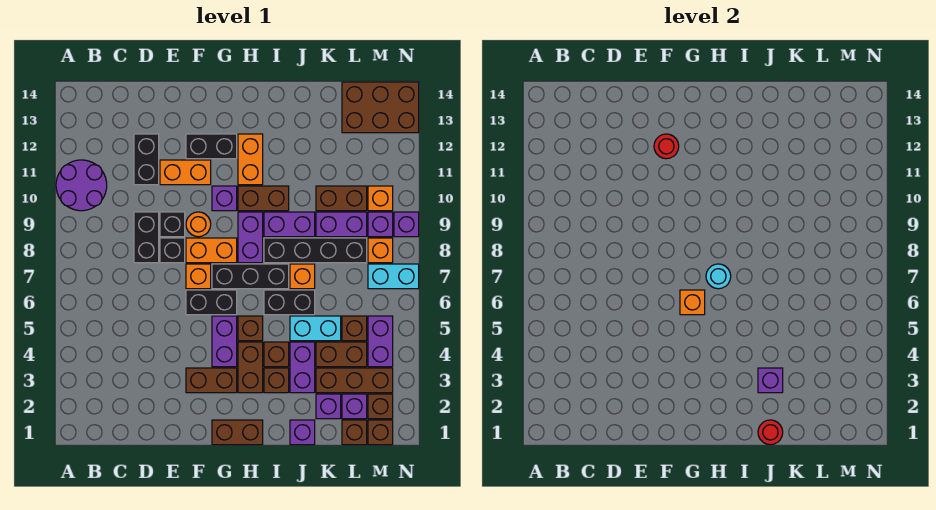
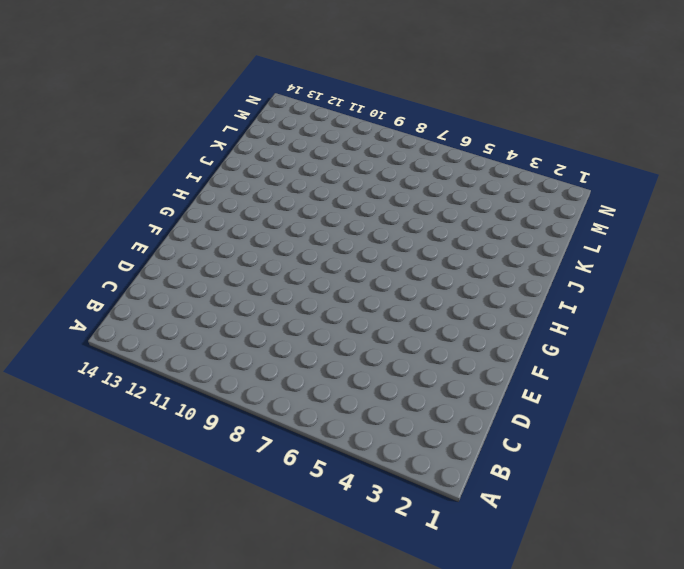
none -> purple round brick A10:B11 level 1
none -> black brick D8:D9 level 1
none -> black brick D11:D12 level 1
none -> black brick E8 level 1

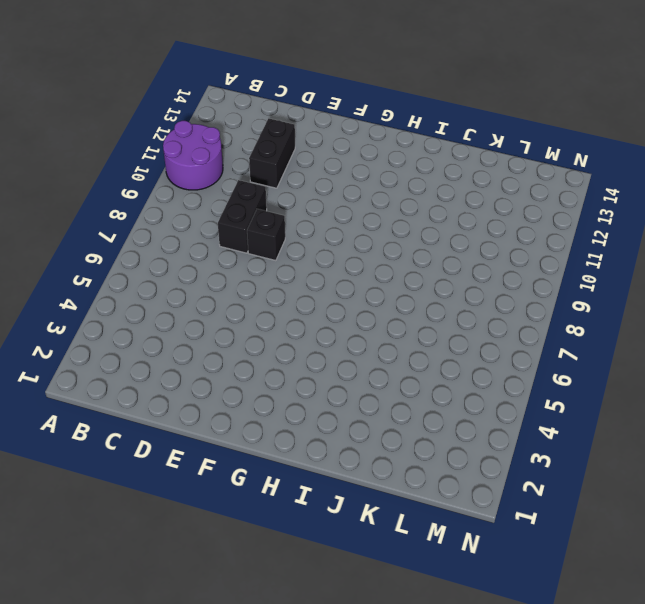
none -> black brick E9 level 1
none -> orange brick E11:F11 level 1
none -> brown brick F3:G3 level 1
none -> black brick F6:G6 level 1

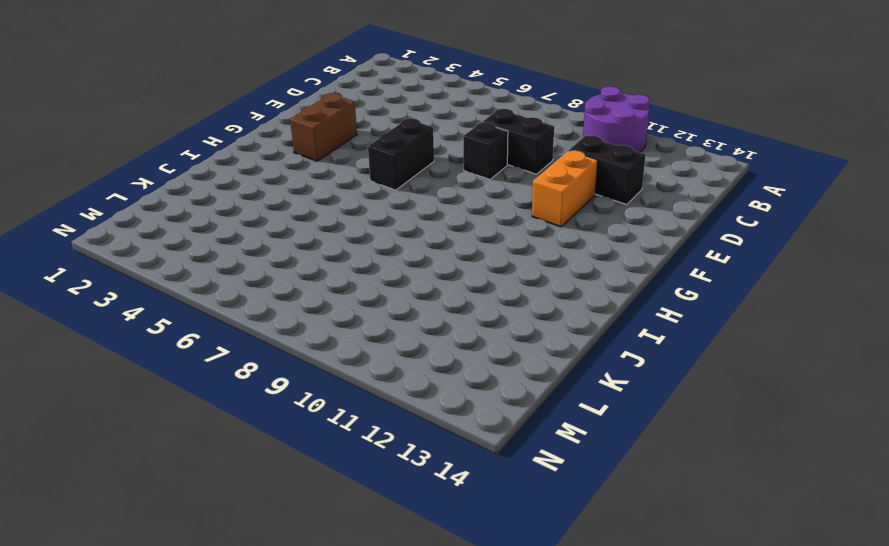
none -> black brick E9 level 1
none -> orange brick F7 level 1
none -> orange brick F8:G8 level 1
none -> orange round brick F9 level 1

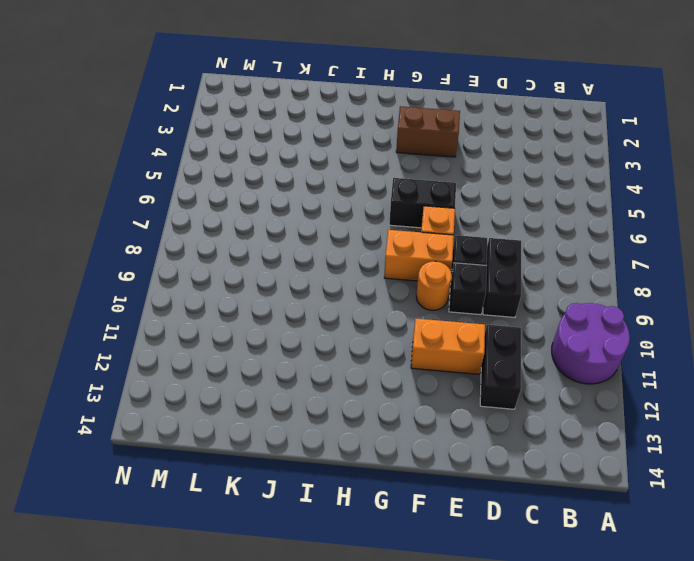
none -> black brick F12:G12 level 1
none -> brown brick G1:H1 level 1
none -> purple brick G4:G5 level 1
none -> black brick G7:I7 level 1

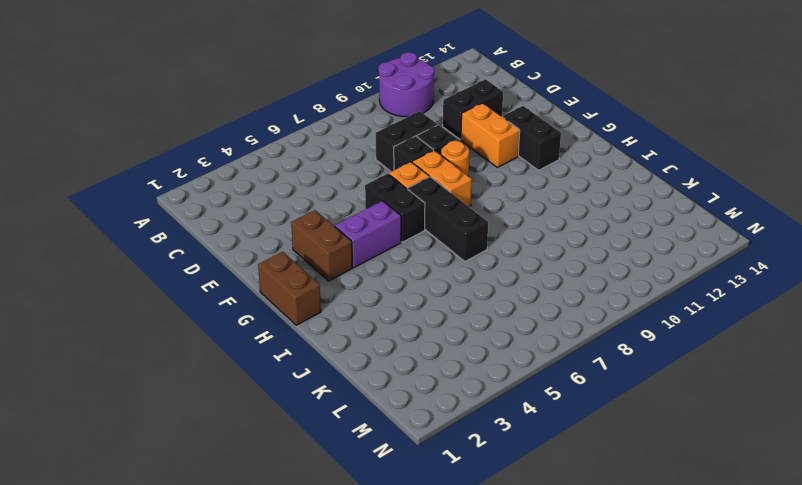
none -> purple brick G10 level 1
none -> brown brick H3:H4 level 1
none -> brown brick H5 level 1
none -> purple brick H8:H9 level 1

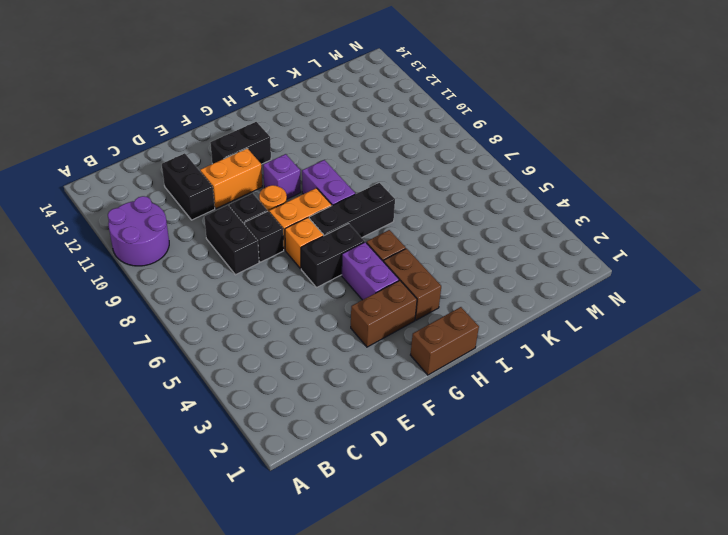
none -> brown brick H10:I10 level 1
none -> orange brick H11:H12 level 1
none -> brown brick I3 level 1
none -> brown brick I4 level 1

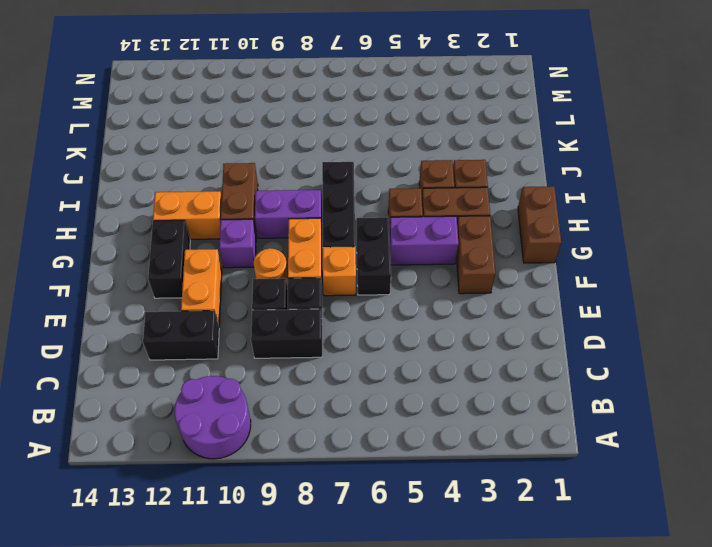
none -> black brick I6:J6 level 1
none -> black brick I8:L8 level 1
none -> purple brick I9:J9 level 1
none -> purple brick J1 level 1

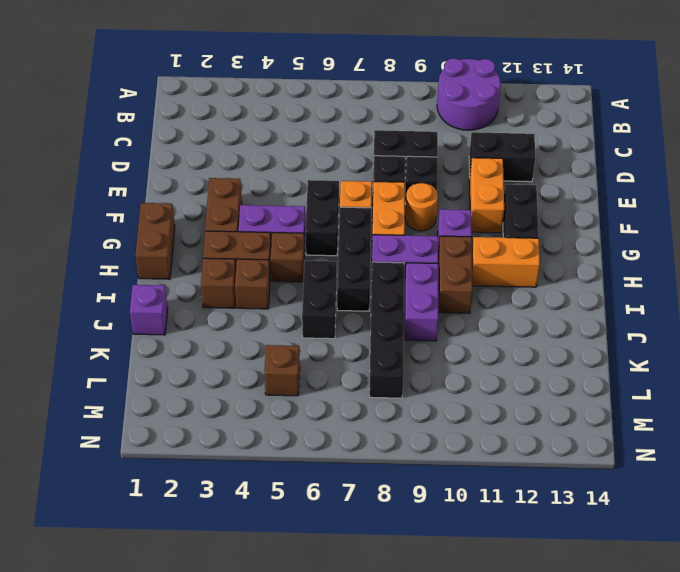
none -> purple brick J3:J4 level 1
none -> cyan brick J5:K5 level 1
none -> orange brick J7 level 1
none -> purple brick K2 level 1

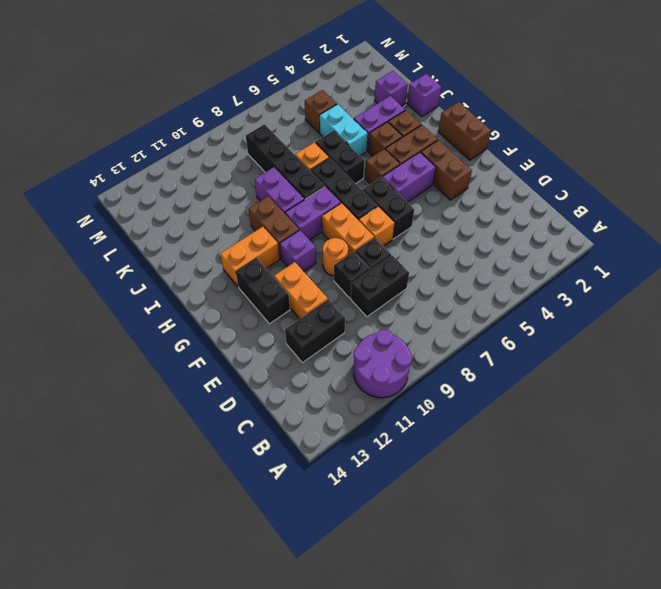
none -> brown brick K3:M3 level 1
none -> brown brick K4:L4 level 1
none -> purple brick K9:L9 level 1
none -> brown brick K10:L10 level 1

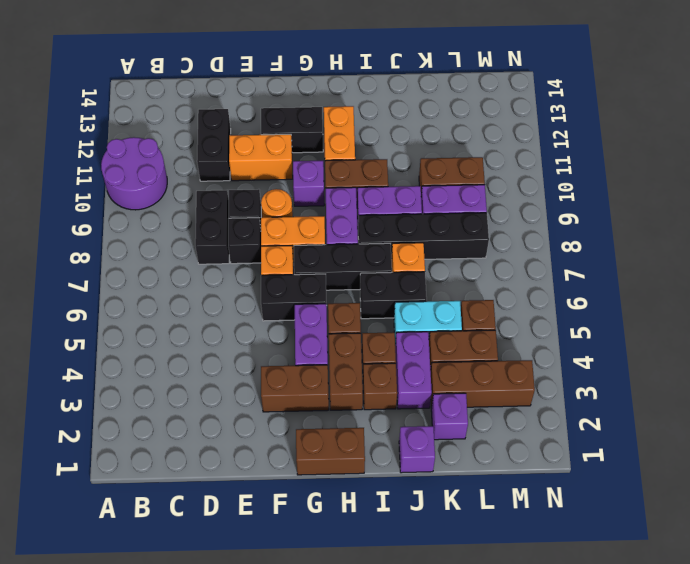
none -> brown brick L1 level 1
none -> purple brick L2 level 1
none -> brown brick L13:N14 level 1
none -> brown brick M1 level 1

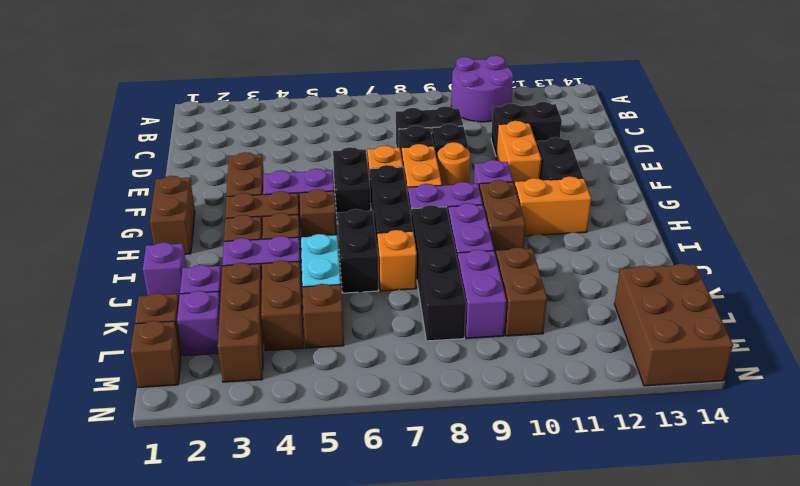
none -> brown brick M2 level 1
none -> purple brick M4:M5 level 1
none -> cyan brick M7:N7 level 1
none -> orange brick M8 level 1

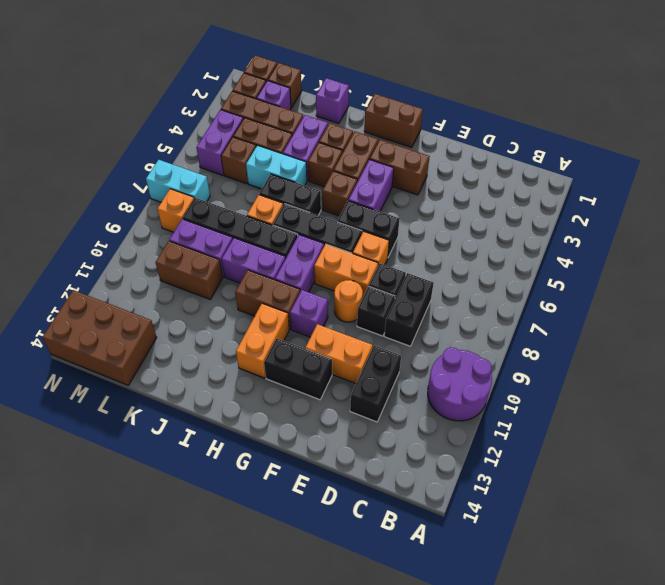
none -> purple brick K2 level 1
none -> purple brick M9 level 1
none -> orange brick M10 level 1
none -> purple brick N9 level 1

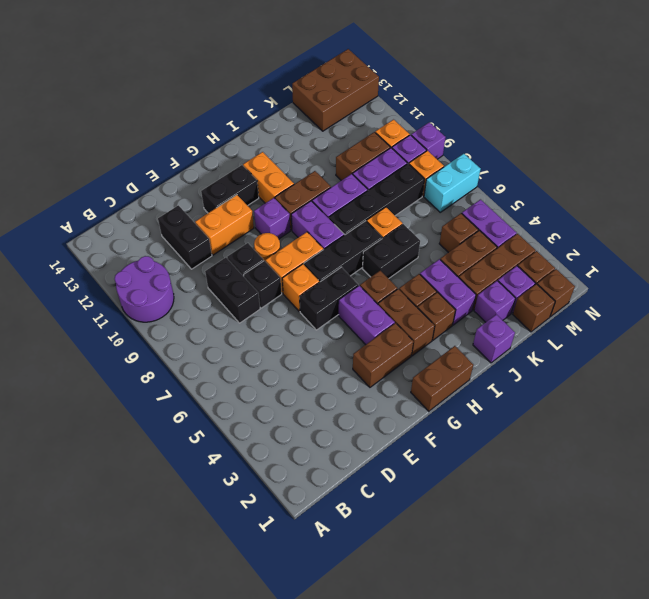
none -> cyan brick J5:K5 level 1
none -> red round brick F12 level 2
none -> orange brick G6 level 2
none -> cyan round brick H7 level 2

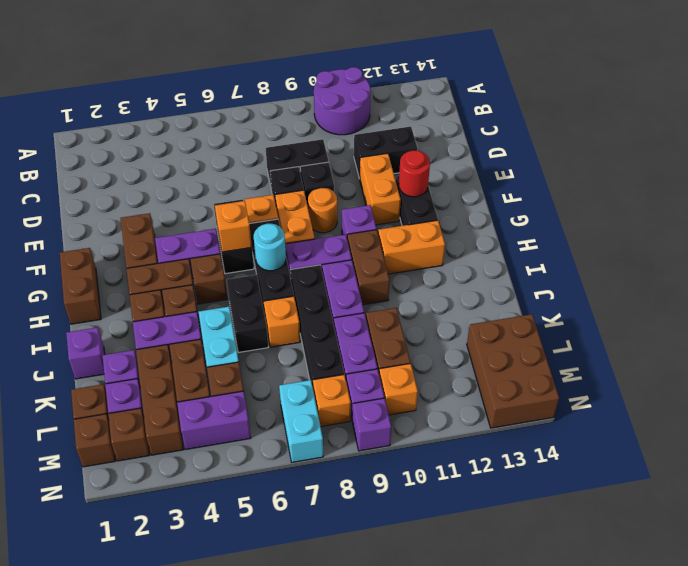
none -> red round brick J1 level 2
none -> purple brick J3 level 2

